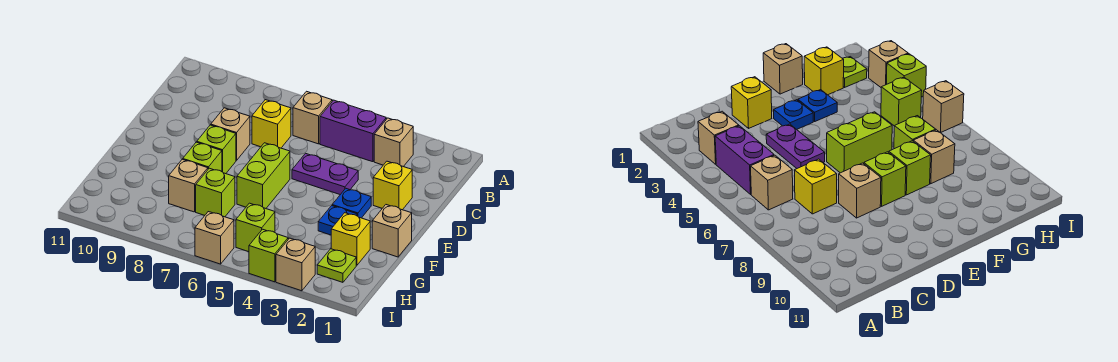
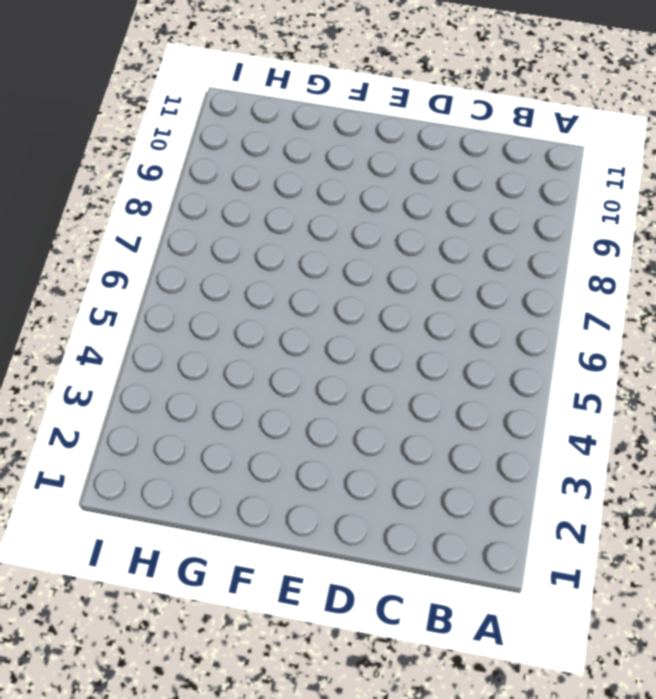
none -> tan brick B3 level 1
none -> purple brick B4:B5 level 1
none -> tan brick B6 level 1

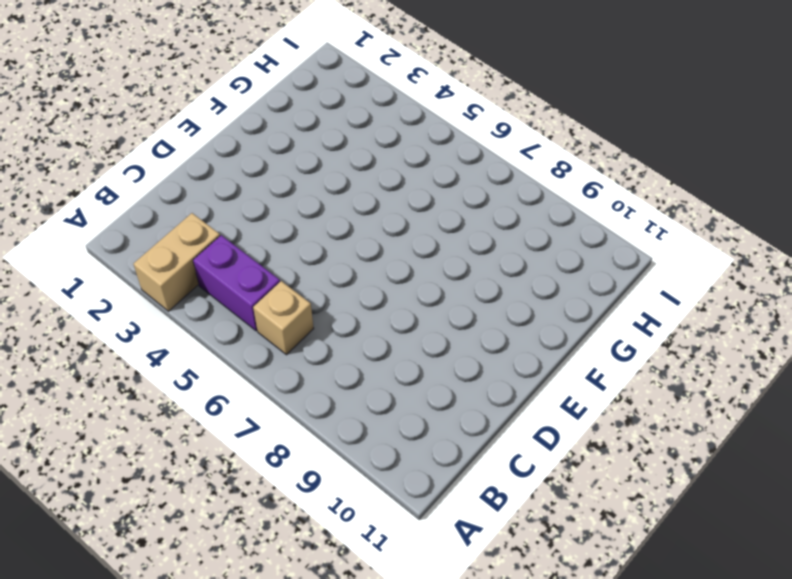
tan brick A3:B3 level 1 -> tan brick B3 level 1
none -> yellow brick C7 level 1
none -> yellow brick D2 level 1
none -> purple plate D4:D5 level 1

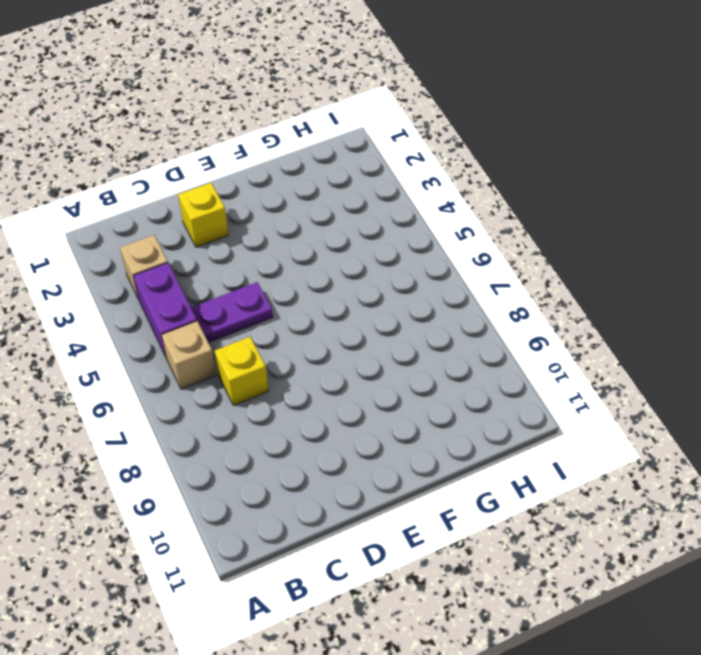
purple plate C5:D5 level 1 -> purple plate D4:D5 level 1
none -> tan brick D8 level 1
none -> blue plate E3 level 1
none -> lime brick E6:F6 level 1

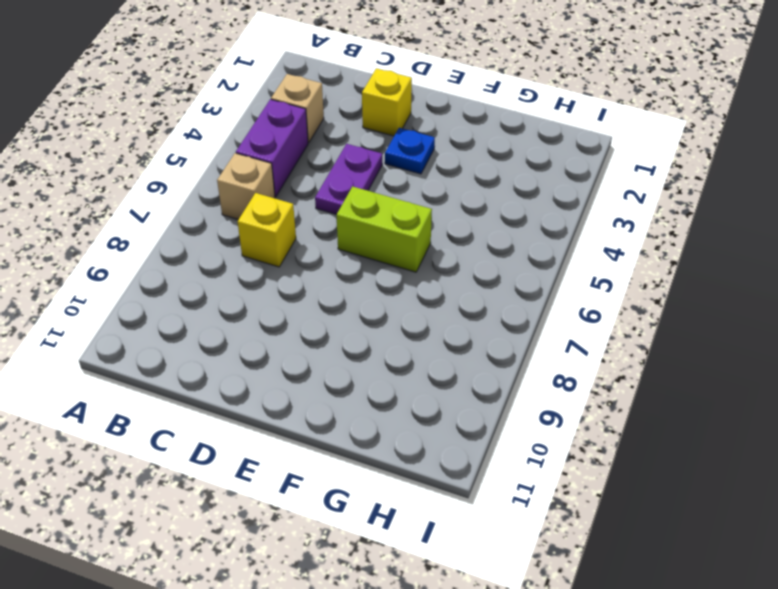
none -> tan brick D8 level 1
none -> lime brick E8 level 1
none -> tan brick F1 level 1

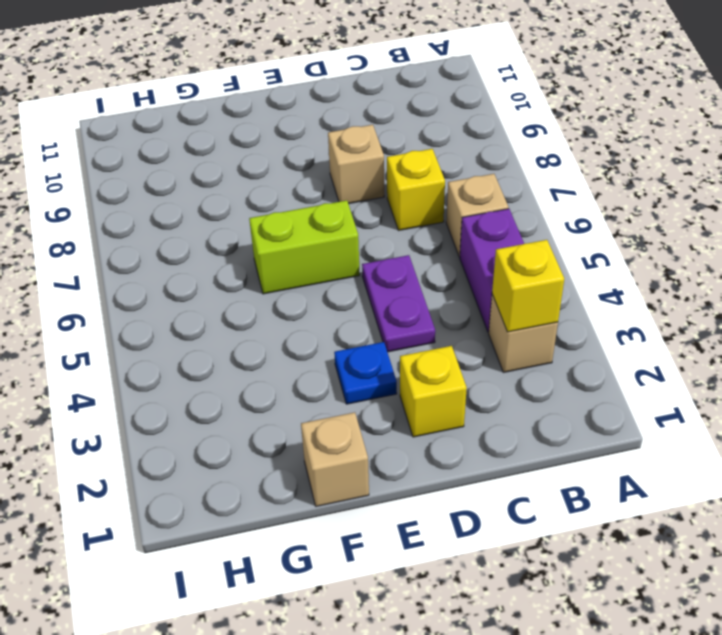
yellow brick B3 level 2 -> yellow brick G2 level 1
none -> lime brick E8 level 1
none -> blue plate F3 level 1
none -> lime brick F8 level 1

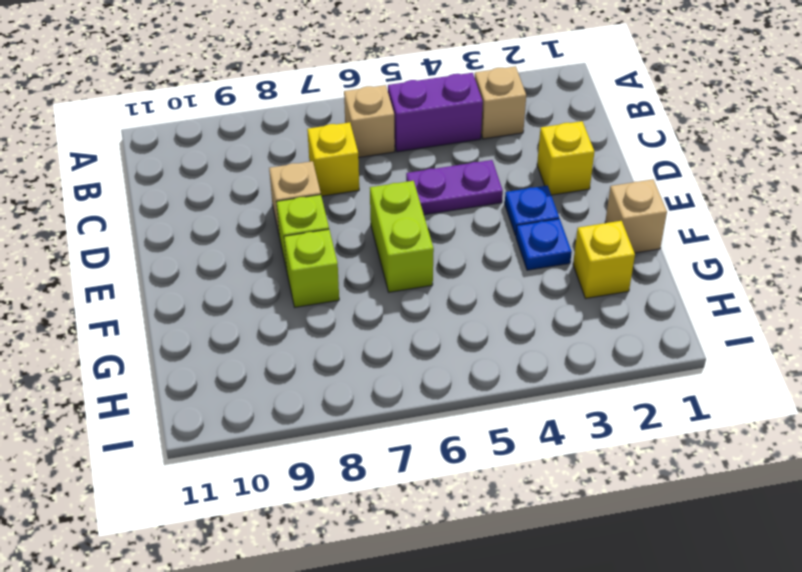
none -> lime brick G7 level 1
none -> tan brick G8 level 1
none -> lime plate H2 level 1

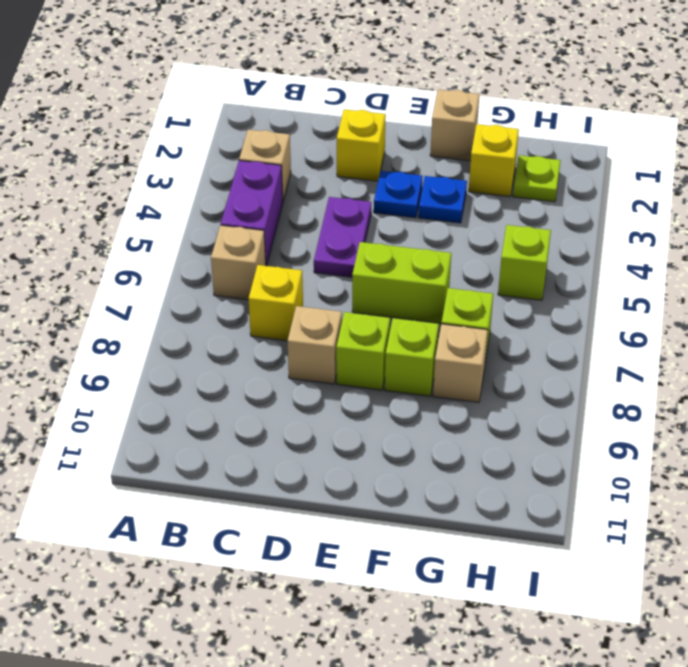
none -> tan brick I3 level 1
none -> lime brick I4 level 1
none -> tan brick I6 level 1

